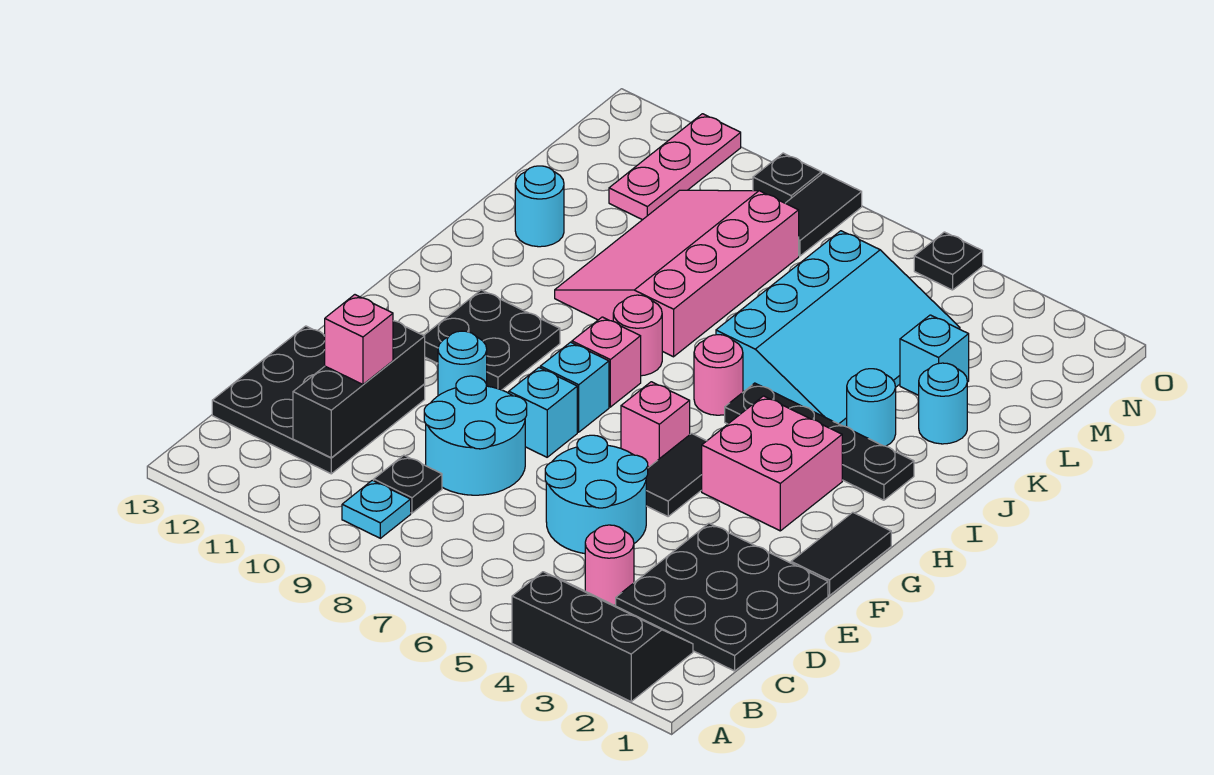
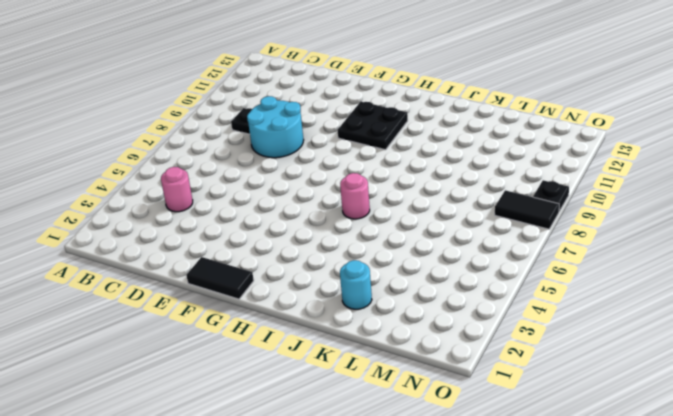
none -> black slope A2:B4 level 1 top A
none -> cyan plate B9 level 1
none -> black plate C1:E3 level 1
none -> black plate C11:E13 level 1

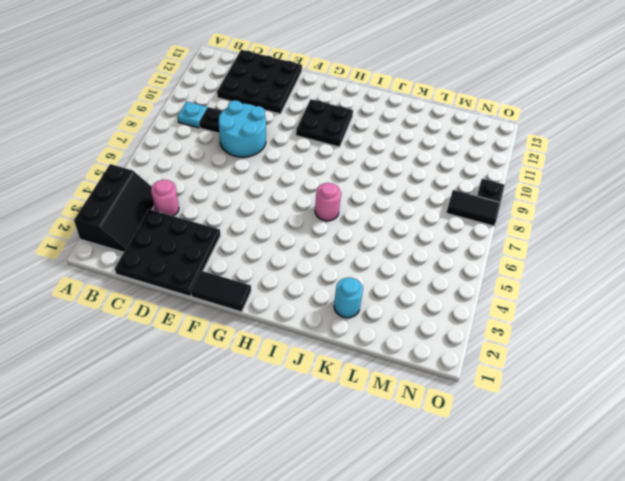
none -> cyan round brick D5:E6 level 1
none -> black tile F5:G5 level 1
none -> cyan brick F8 level 1
none -> cyan round brick F10 level 1

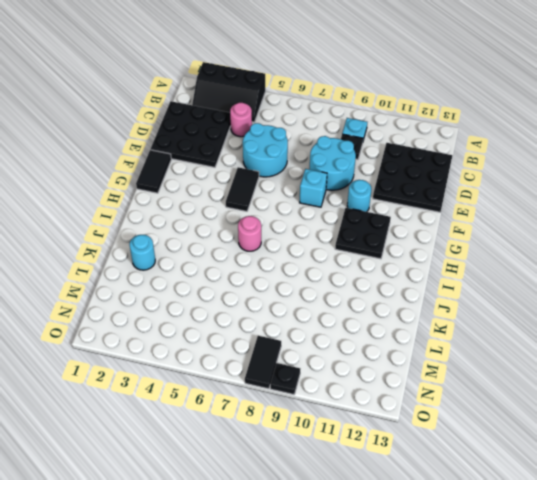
none -> pink brick G3:H4 level 1
none -> pink brick G6 level 1
none -> cyan brick G8 level 1
none -> pink brick H8 level 1

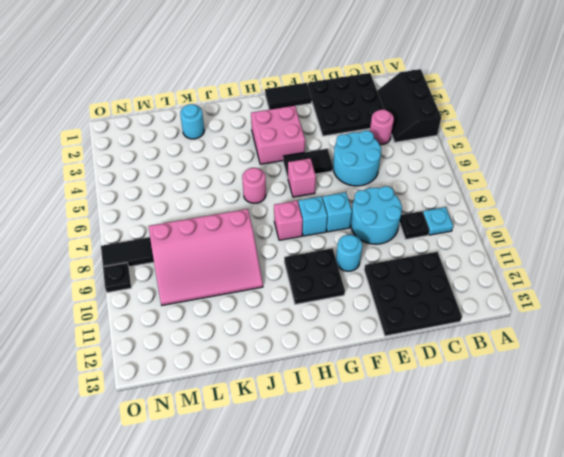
none -> black plate I2:I5 level 1
none -> pink round brick I8 level 1
none -> cyan round brick J3 level 1
none -> cyan slope J4:M6 level 1 top 6

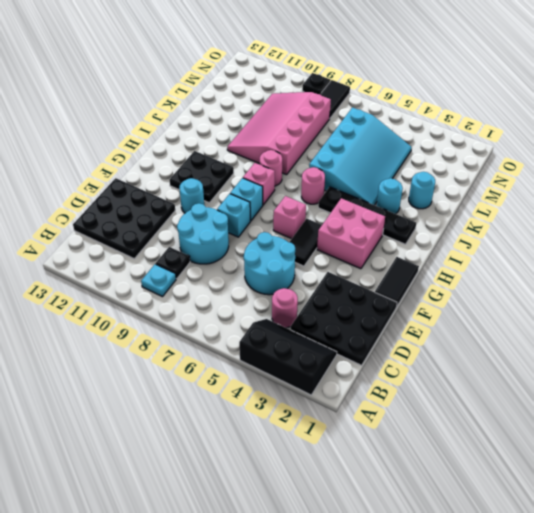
none -> cyan round brick K12 level 1
none -> cyan brick L3 level 1
none -> pink plate M11:O11 level 1
none -> black plate O5 level 1

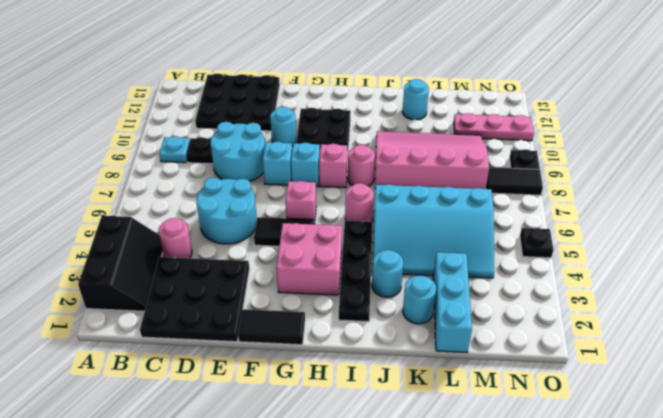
cyan brick L1:L3 level 1 -> cyan brick L3 level 1
none -> black brick C11:E11 level 2
none -> pink brick D11 level 3

